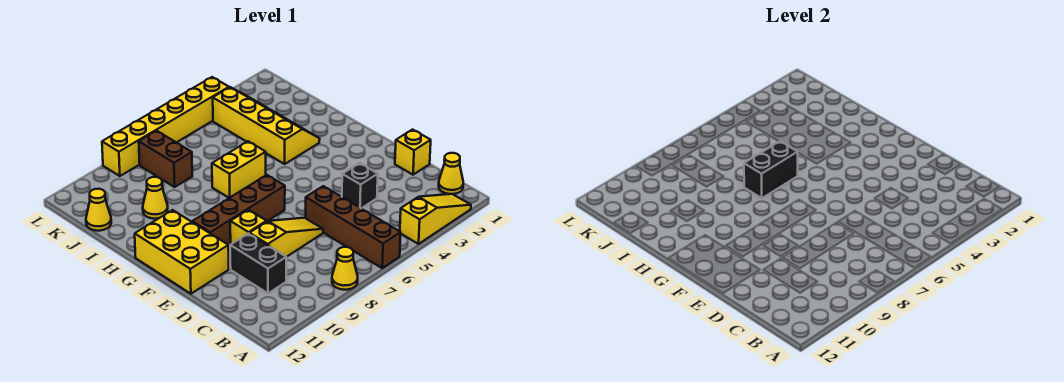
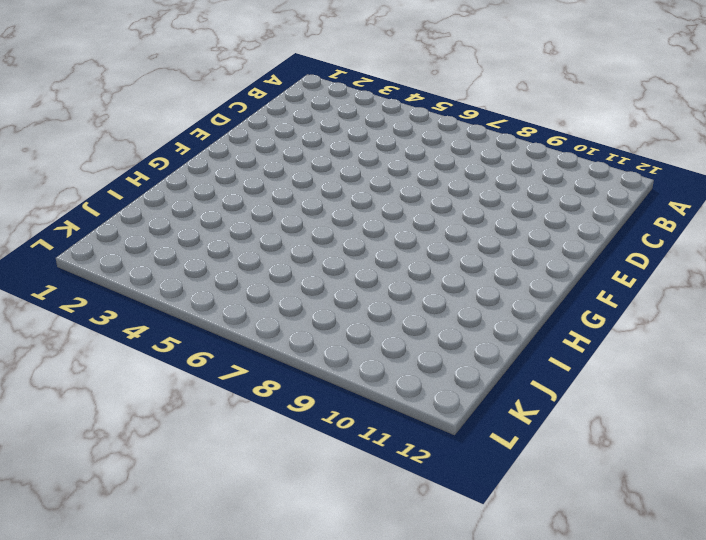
none -> yellow slope A2:A4 level 1 top 4
none -> brown brick A6:D6 level 1
none -> yellow cone A8 level 1

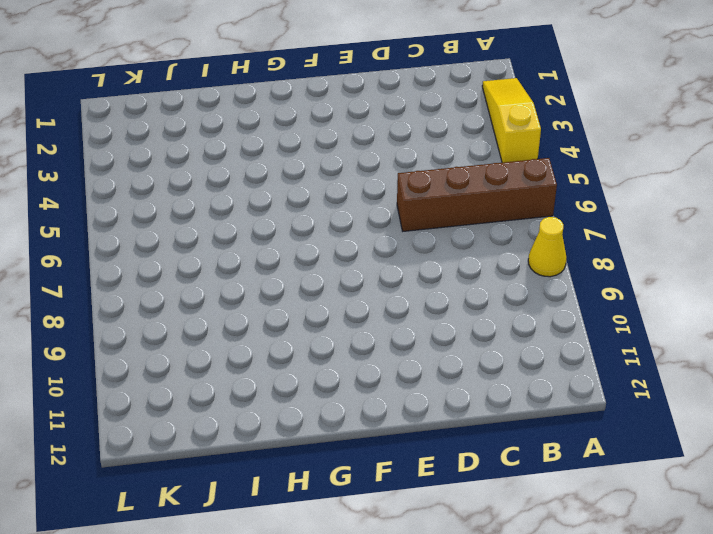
none -> yellow cone B1 level 1
none -> black brick C10:D10 level 1
none -> yellow brick D1 level 1

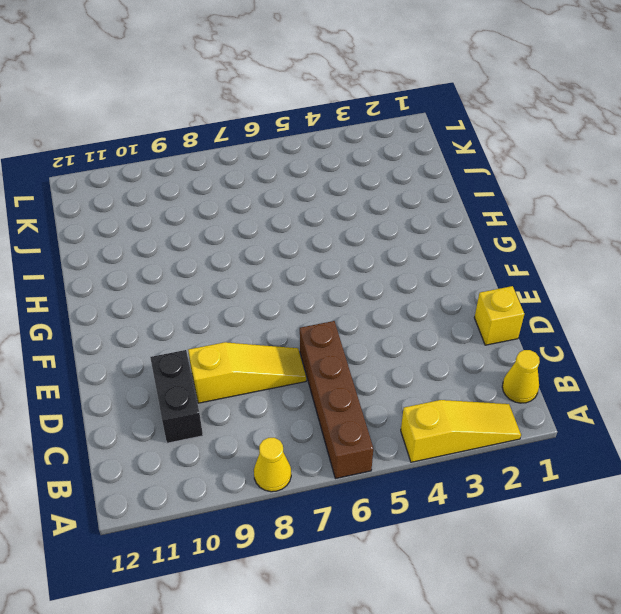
none -> black brick D4 level 1
none -> yellow brick E9 level 1
none -> yellow brick E11:G12 level 1

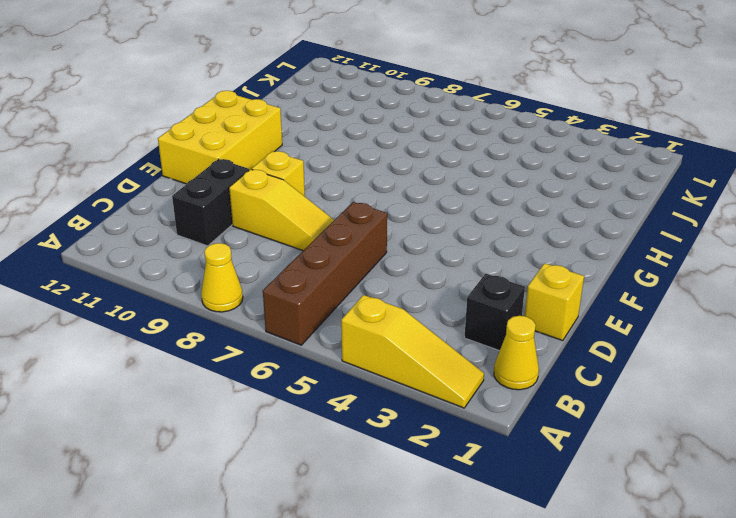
black brick C2 level 1 -> black brick D4 level 1
none -> brown brick F7:F10 level 1
none -> yellow slope H3:K4 level 1 top 4
none -> yellow brick H6:H7 level 1

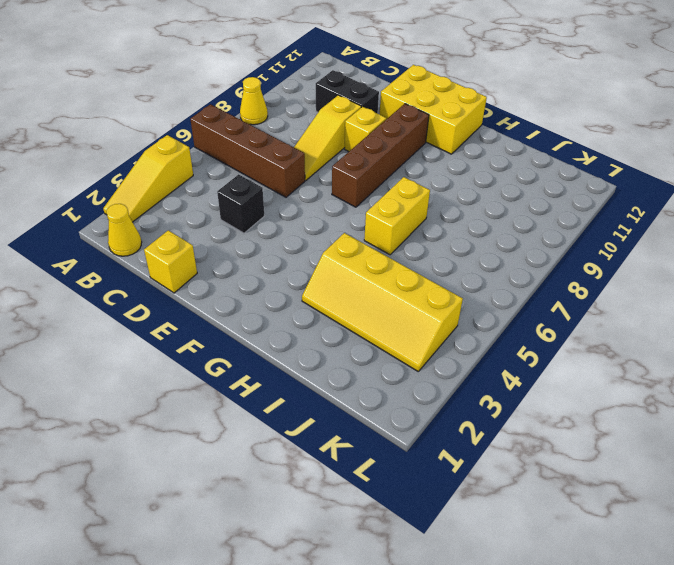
none -> yellow cone I10 level 1
none -> brown brick J8:K8 level 1
none -> yellow cone J12 level 1

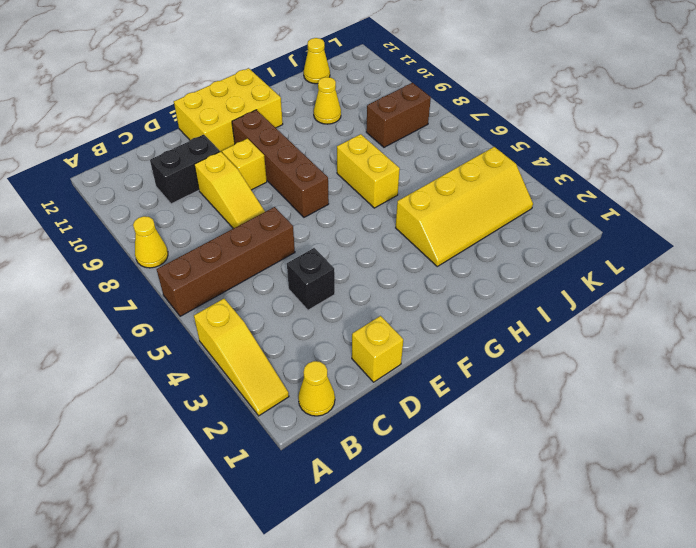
none -> yellow brick L4:L9 level 1
none -> black brick H6:H7 level 2

